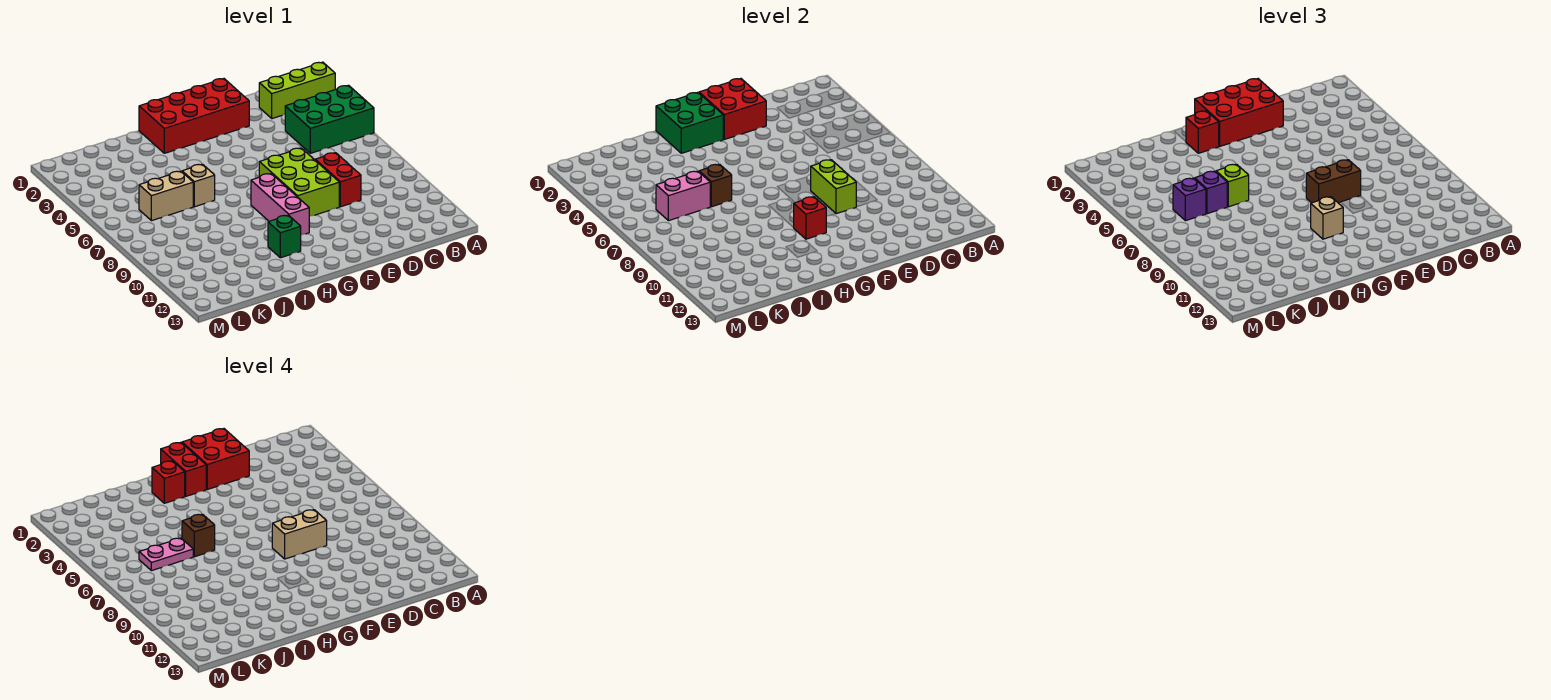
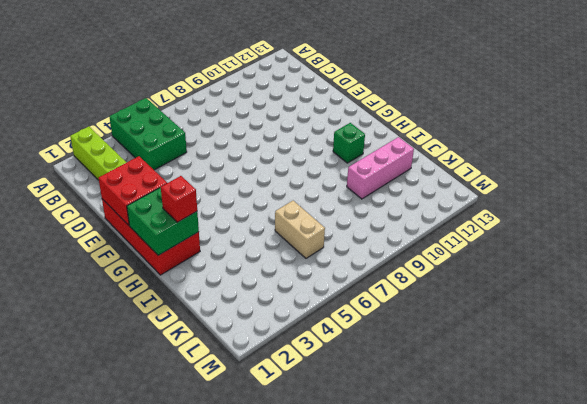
pink brick J10:J12 level 1 -> pink brick G8:G10 level 1
none -> red brick D8:D9 level 1
none -> lime brick E7:F9 level 1
none -> tan brick I6 level 1

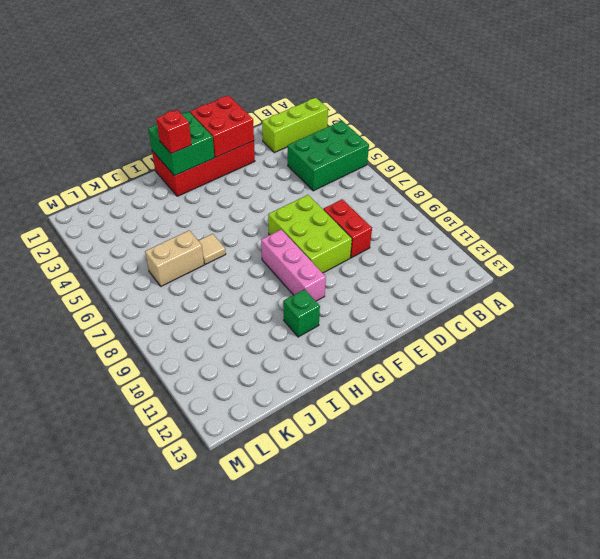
tan tile I6 level 1 -> tan brick I6 level 1
none -> lime brick E8:E9 level 2
none -> red brick G10 level 2
none -> brown brick I6 level 2

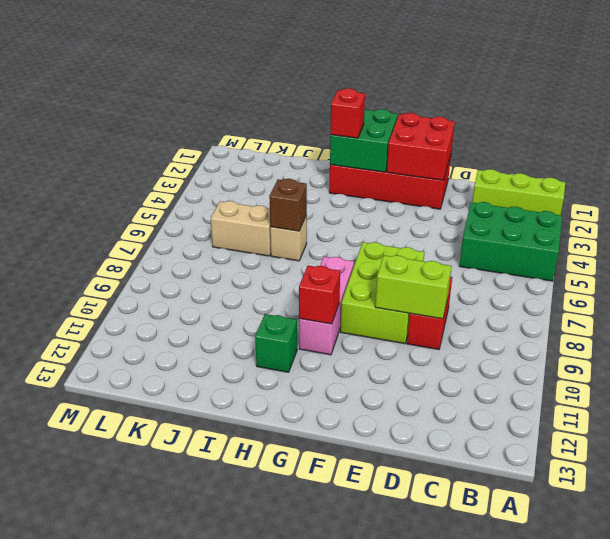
lime brick D9:E9 level 2 -> lime brick E8:E9 level 2
none -> pink brick J6:K6 level 2
none -> red brick E1:G2 level 3
none -> brown brick E8:F8 level 3

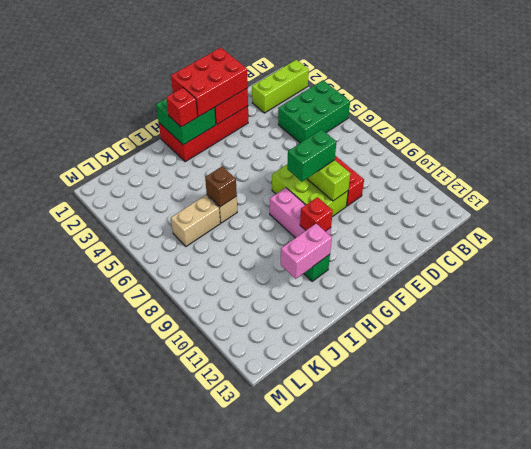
green brick E8:F8 level 3 -> brown brick E8:F8 level 3
pink brick H11:I11 level 2 -> pink brick J6:K6 level 2
none -> tan brick G10 level 3
none -> lime brick I6 level 3
none -> purple brick J6 level 3

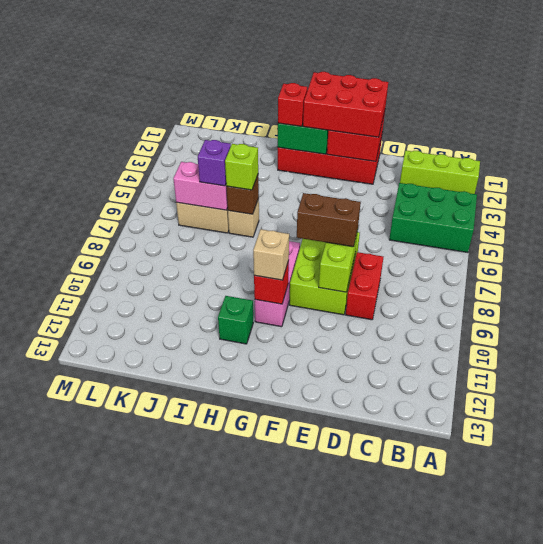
none -> purple brick K6 level 3
none -> red brick E1:F2 level 4
none -> tan brick E8:F8 level 4

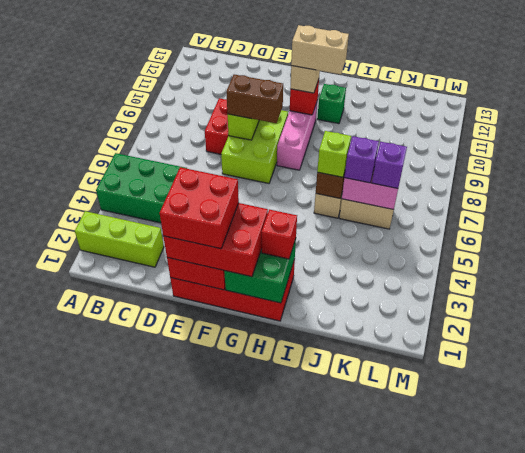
tan brick G10:H10 level 4 -> tan brick E8:F8 level 4
none -> red brick G1:G2 level 4
none -> red brick H2 level 4
none -> brown brick I6 level 4

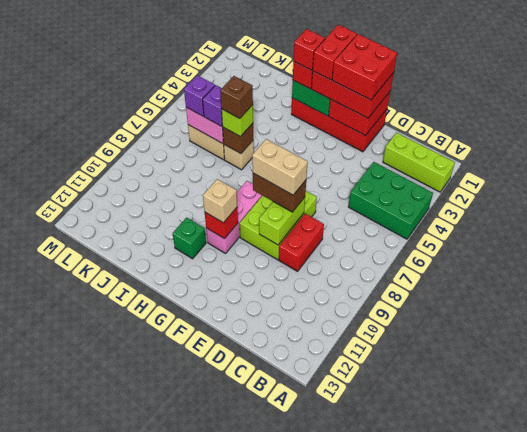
none -> pink plate J6:K6 level 4

